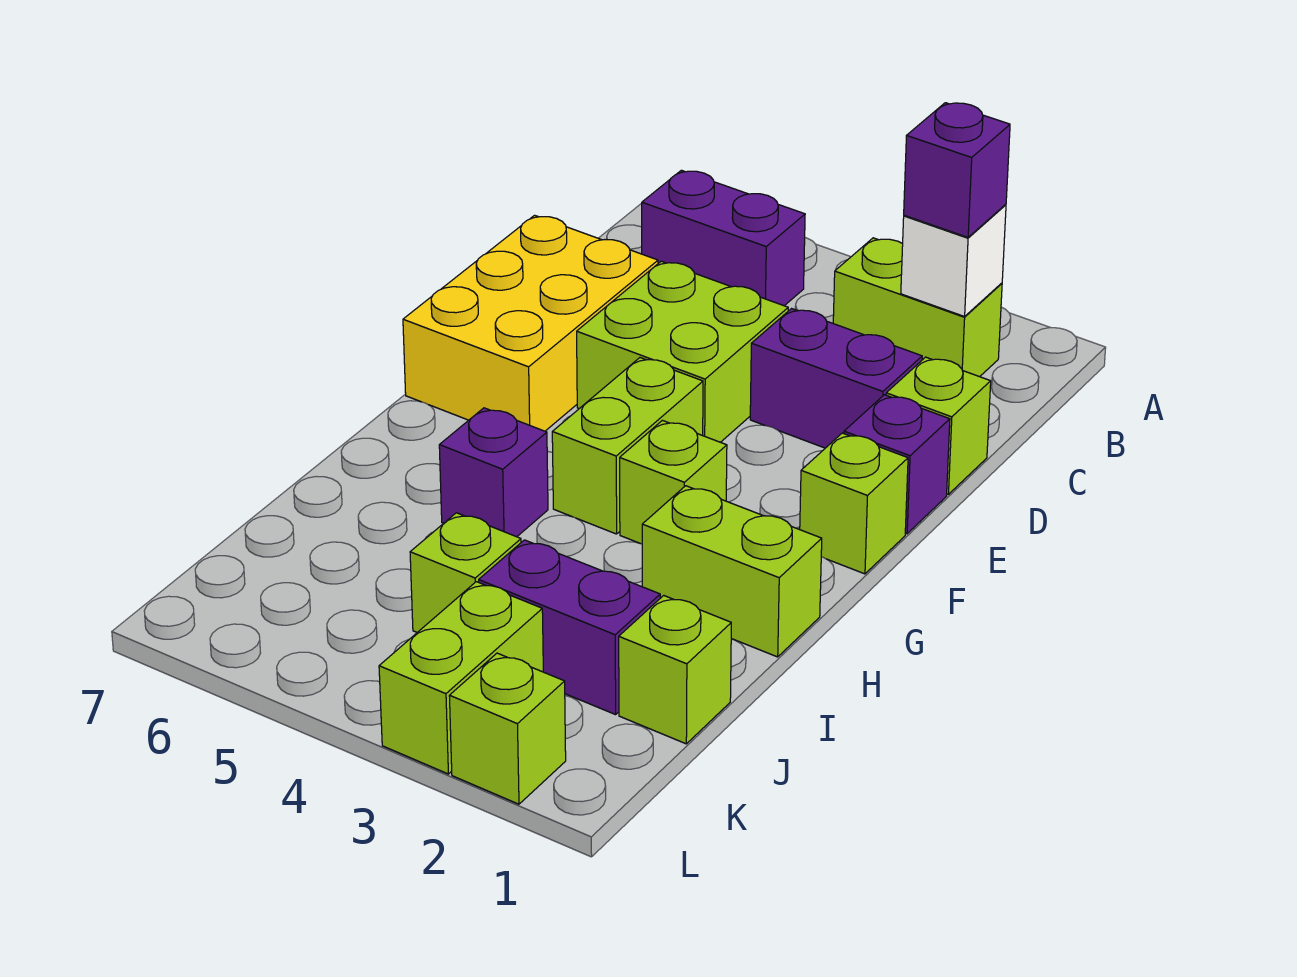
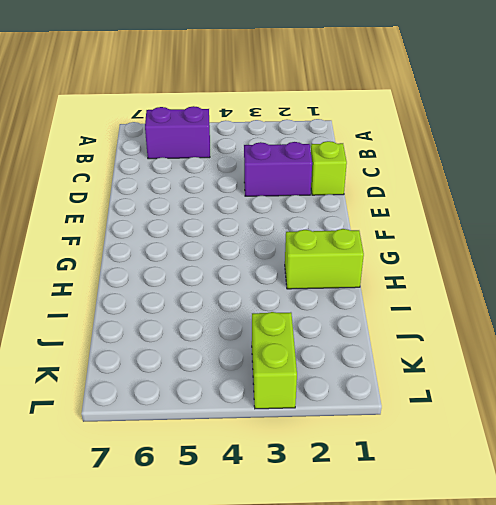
none -> lime brick B2:B3 level 1
none -> lime brick D4:E5 level 1
none -> yellow brick D6:F7 level 1

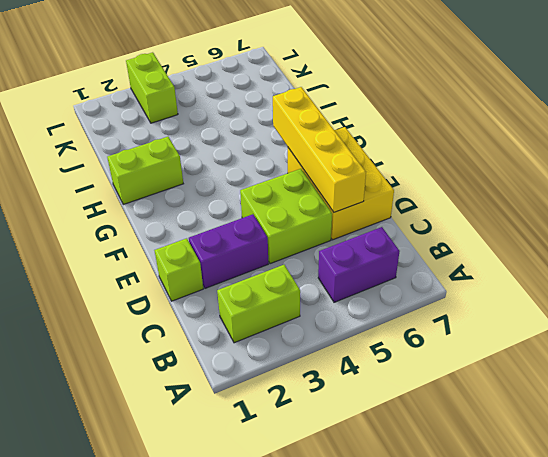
yellow brick D6:G6 level 2 -> none
none -> purple brick E1 level 1
none -> lime brick F1 level 1
none -> lime brick F4:G4 level 1

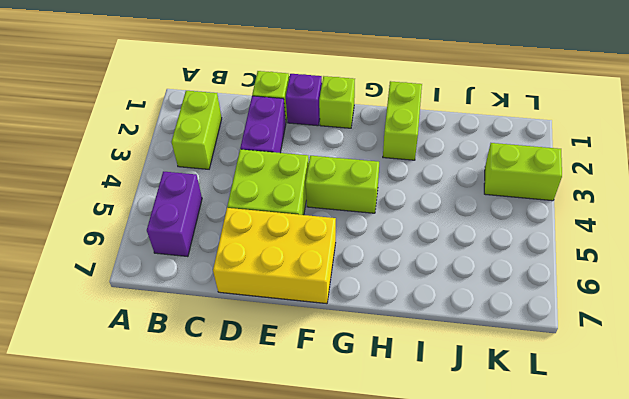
none -> lime brick G3 level 1
none -> purple brick H5 level 1
none -> lime brick J1 level 1

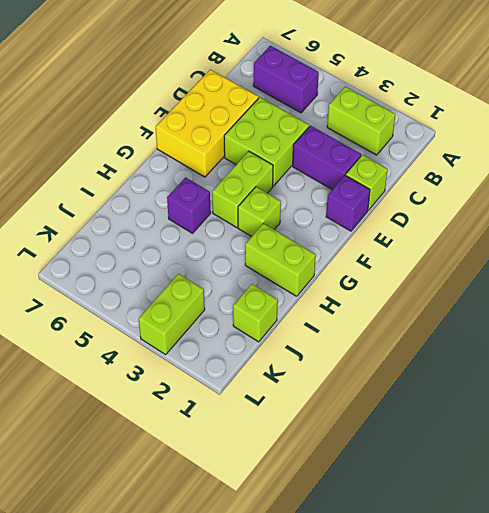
none -> lime brick F1 level 1
none -> purple brick J2:J3 level 1
none -> lime brick J4 level 1

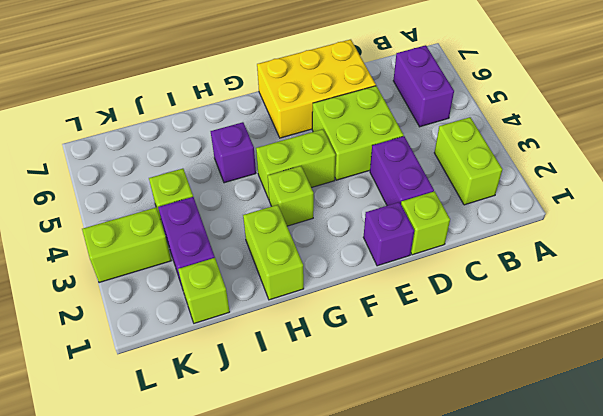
none -> lime brick F1 level 1
none -> lime brick L2 level 1
none -> white brick B2 level 2

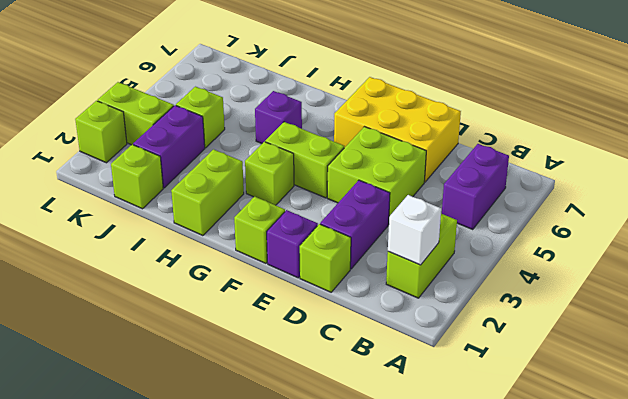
none -> purple brick B2 level 3

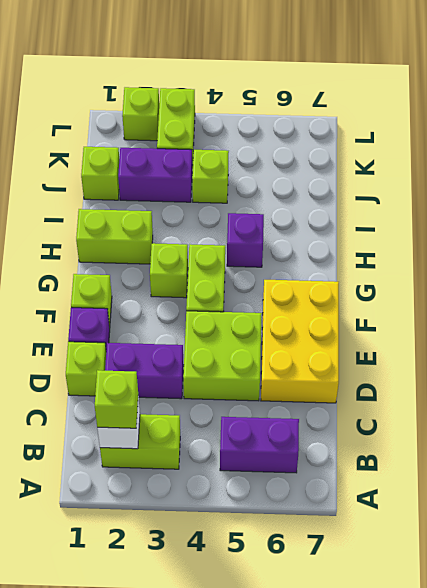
lime brick B2 level 3 -> purple brick B2 level 3

